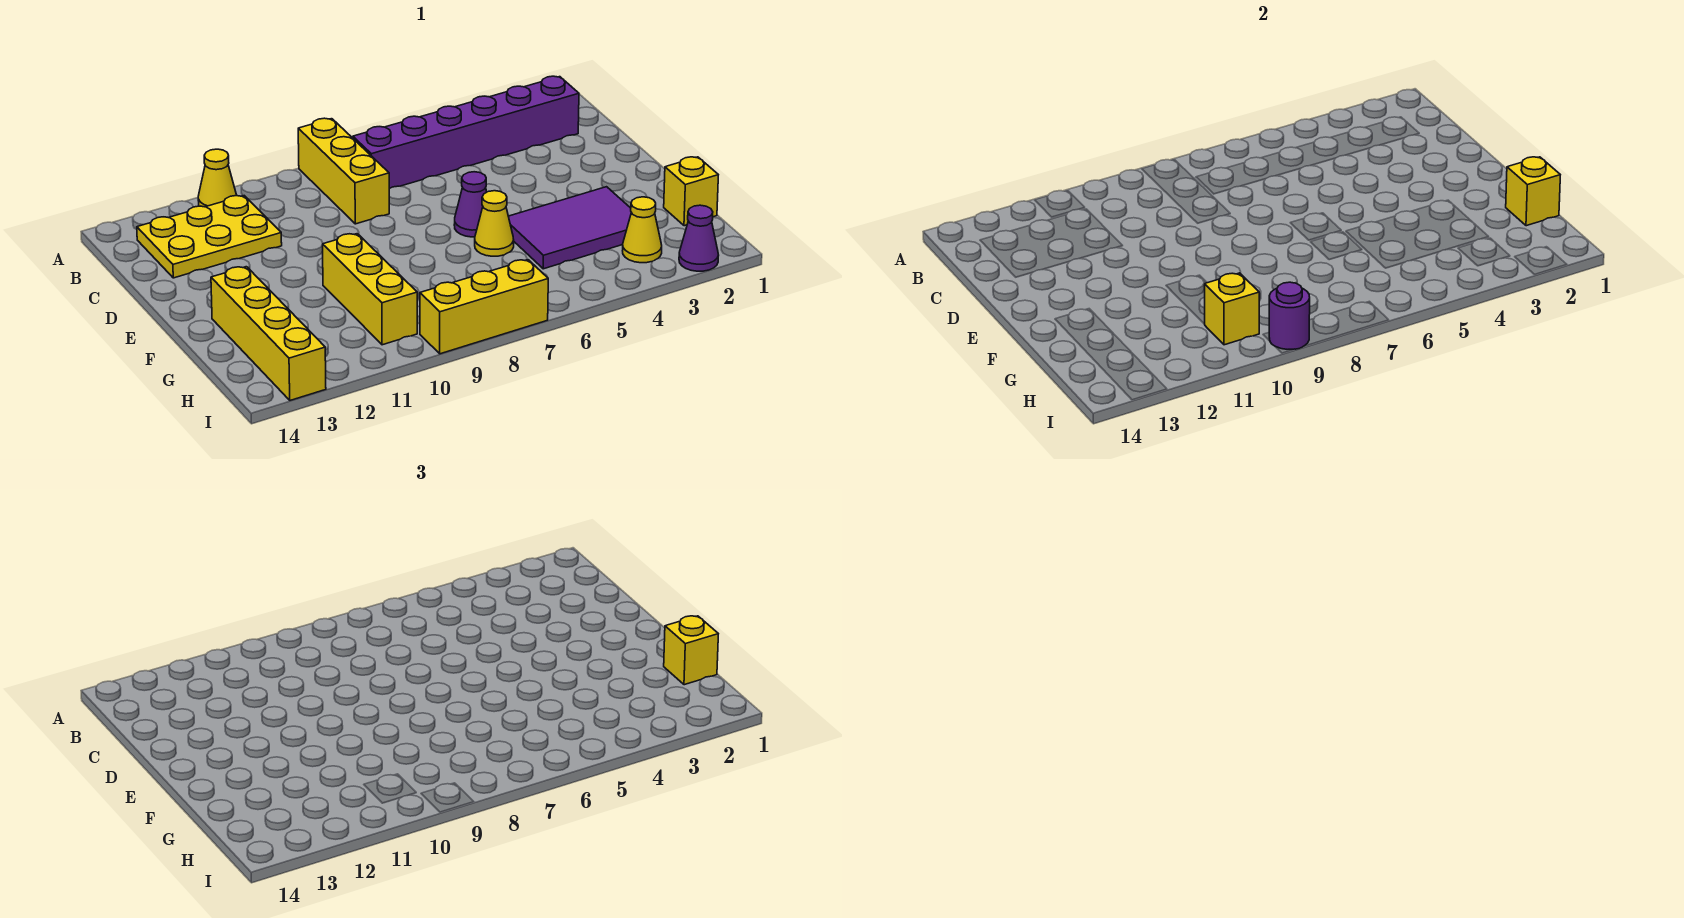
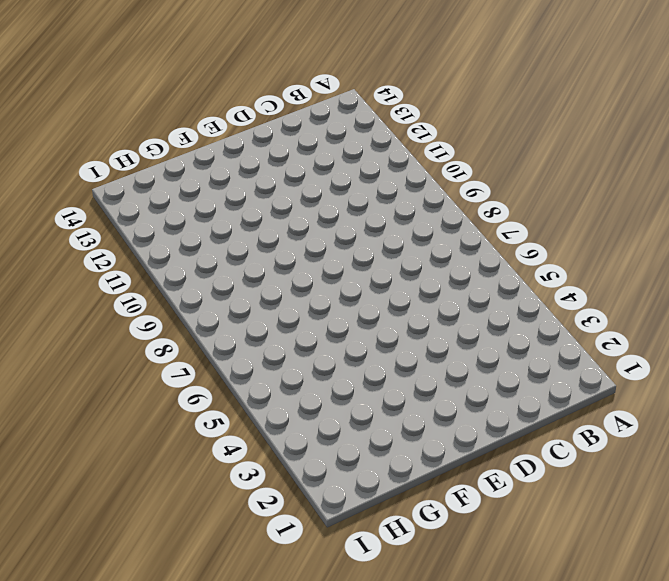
none -> yellow brick A8:C8 level 1
none -> yellow cone A11 level 1
none -> purple brick B2:B7 level 1

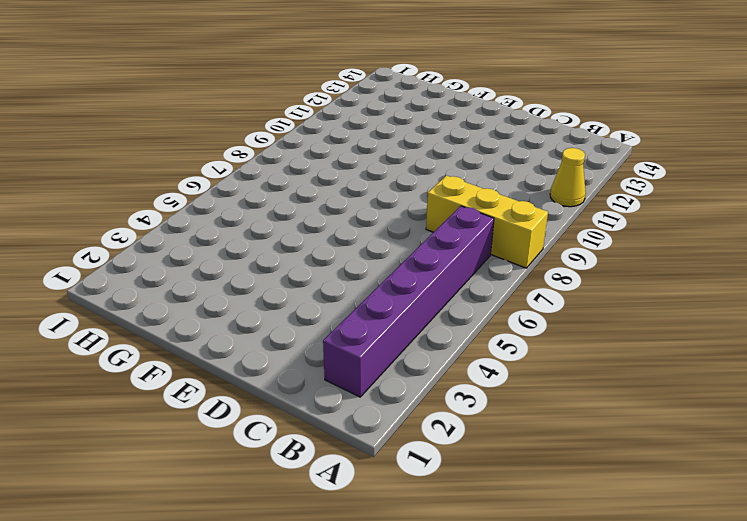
none -> yellow plate B11:C13 level 1
none -> purple cone E6 level 1
none -> purple tile F3:G5 level 1

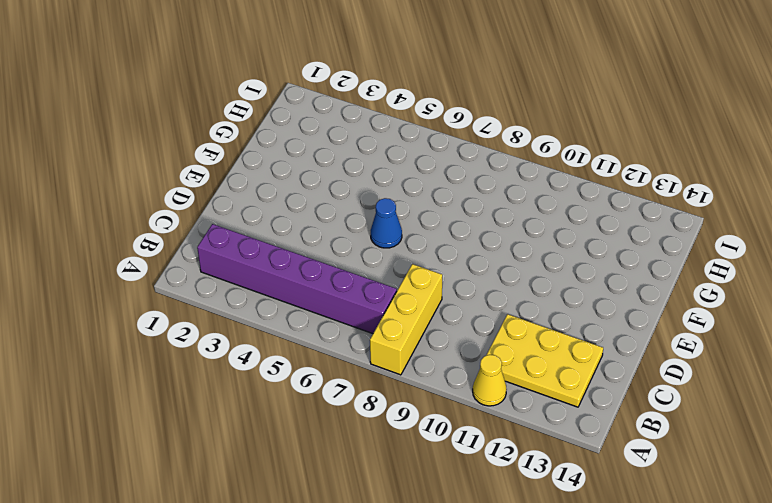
blue cone E6 level 1 -> purple cone E6 level 1
none -> purple tile F3:G5 level 1
none -> yellow cone F6 level 1
none -> yellow brick F10:H10 level 1

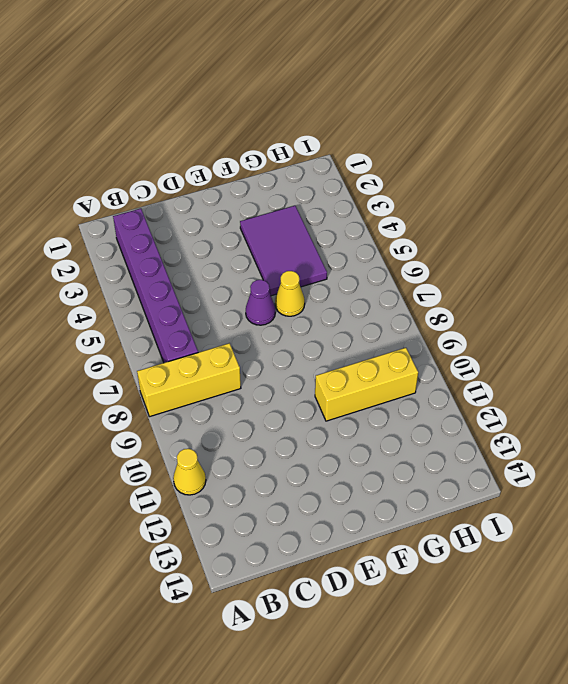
none -> yellow plate B11:C13 level 1
none -> yellow brick F13:I13 level 1
none -> yellow brick G1 level 1

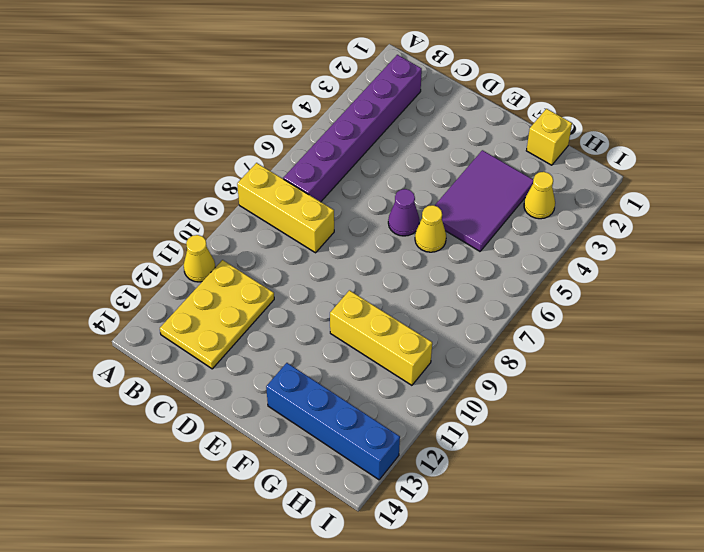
blue brick F13:I13 level 1 -> yellow brick F13:I13 level 1
none -> purple cone I2 level 1
none -> yellow brick I7:I9 level 1
none -> yellow brick G1 level 2

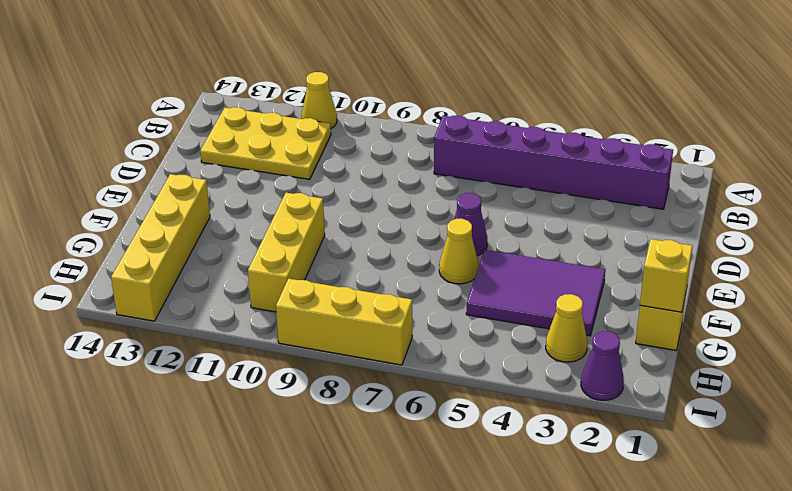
none -> yellow brick A8:C8 level 1
none -> yellow brick H10 level 2
none -> purple round brick I9 level 2

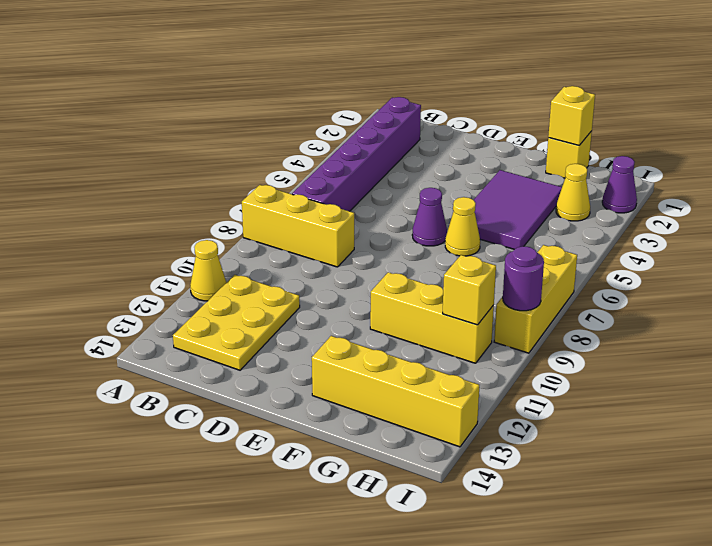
none -> yellow brick G1 level 3

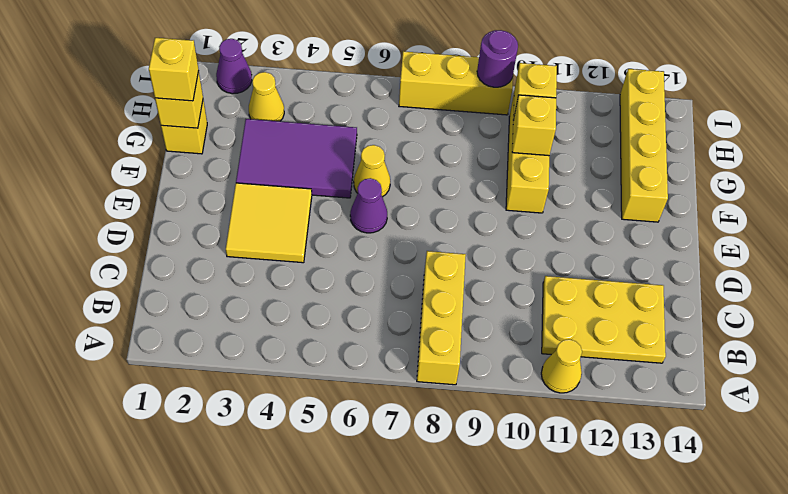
yellow tile D3:E4 level 1 -> none
yellow brick G10 level 2 -> none
none -> purple brick B2:B7 level 1

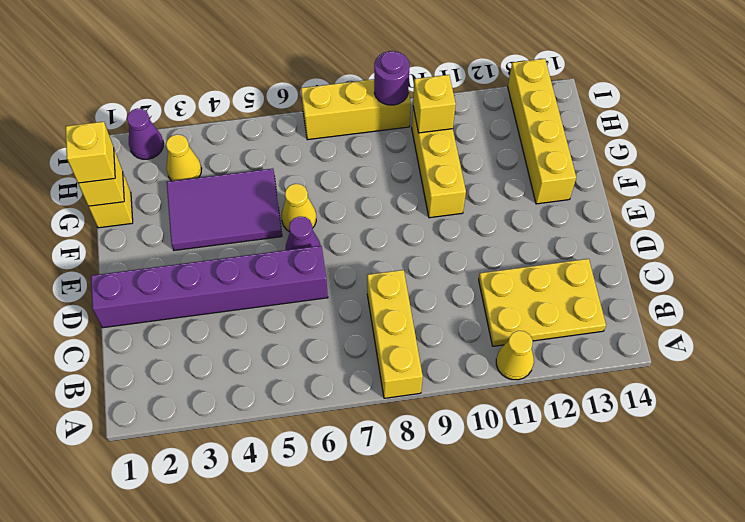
purple brick D1:D6 level 1 -> purple brick B2:B7 level 1

